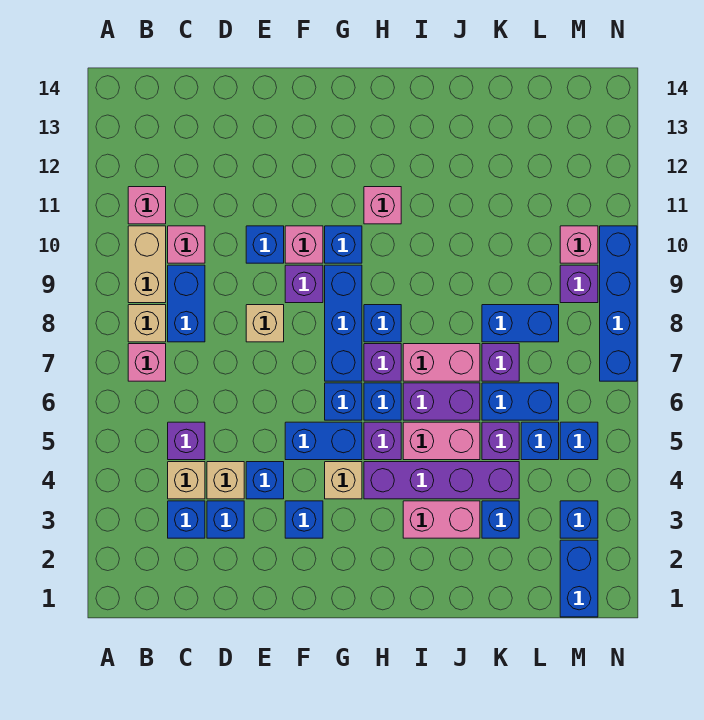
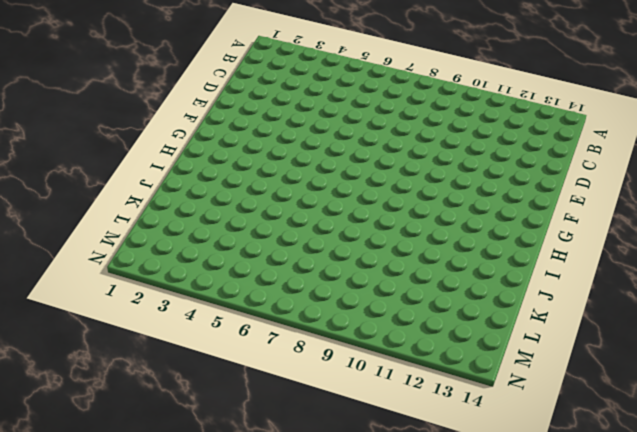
none -> pink brick B7 level 1
none -> tan brick B8 level 1
none -> tan brick B9:B10 level 1
none -> pink brick B11 level 1

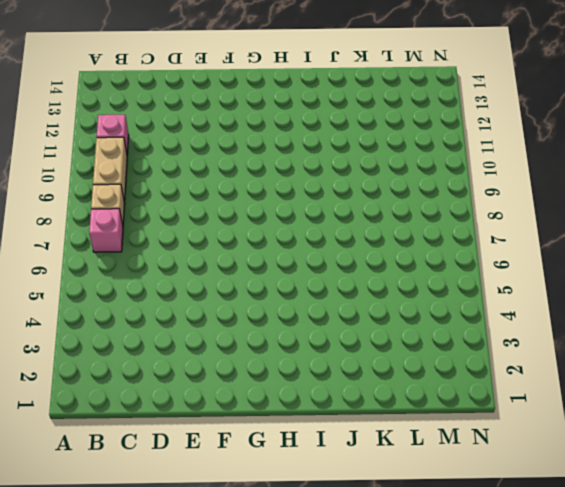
none -> blue brick C3 level 1
none -> tan brick C4 level 1
none -> purple brick C5 level 1
none -> blue brick C8:C9 level 1

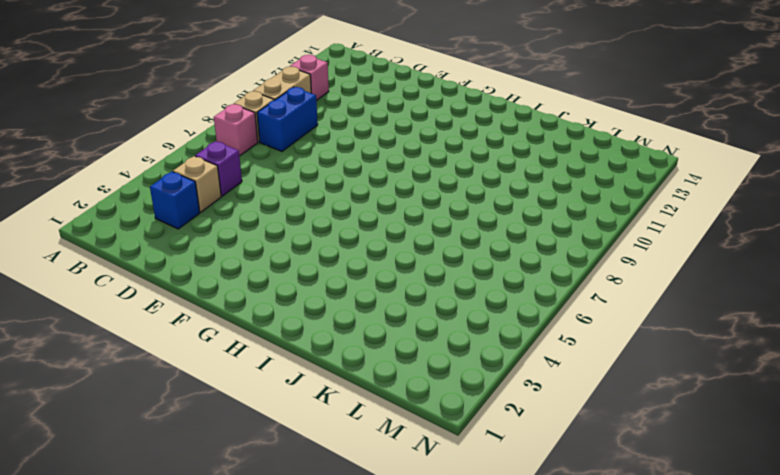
none -> pink brick C10 level 1
none -> blue brick D3 level 1
none -> tan brick D4 level 1
none -> blue brick E4 level 1

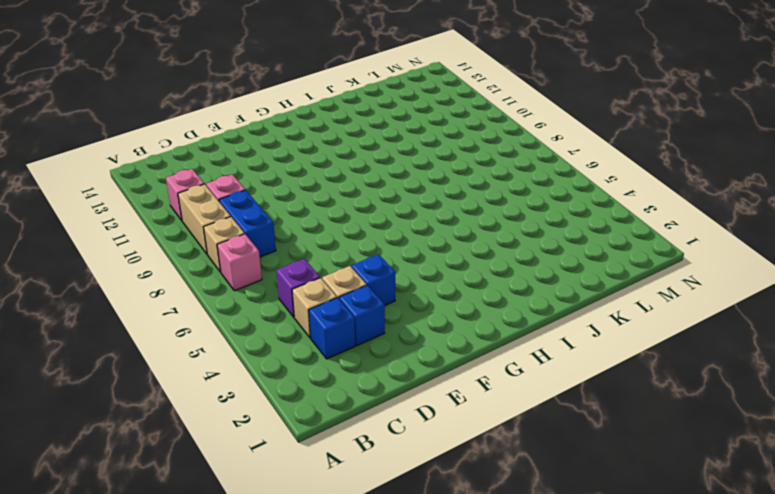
none -> tan brick E8 level 1
none -> blue brick E10 level 1
none -> blue brick F3 level 1
none -> blue brick F5:G5 level 1

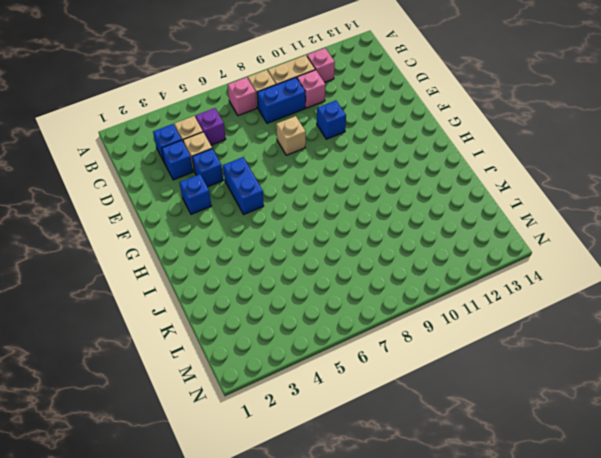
none -> purple brick F9 level 1
none -> pink brick F10 level 1
none -> tan brick G4 level 1
none -> blue brick G6 level 1

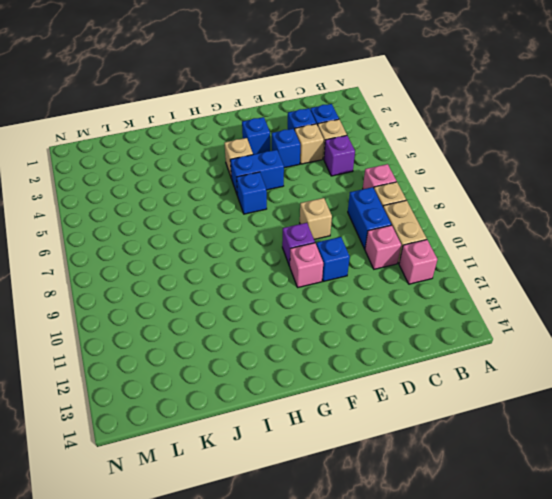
none -> blue brick G7:G9 level 1
none -> blue brick G10 level 1
none -> purple brick H4:K4 level 1
none -> purple brick H5 level 1

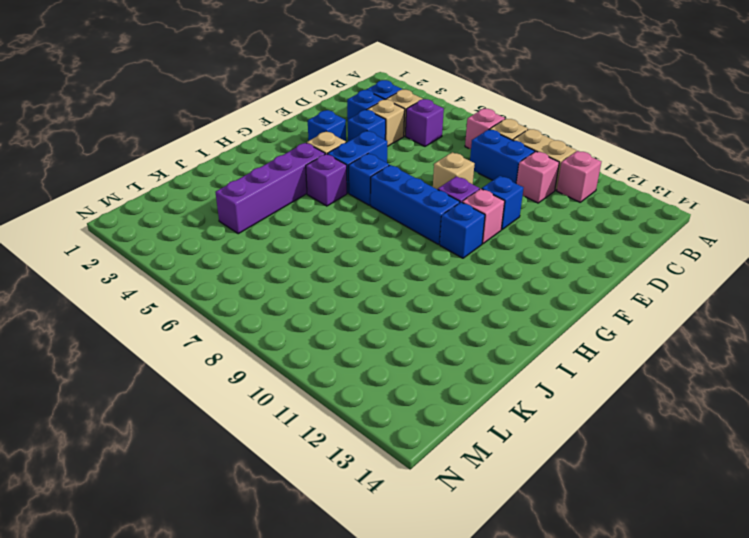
none -> blue brick H6 level 1
none -> purple brick H7 level 1
none -> blue brick H8 level 1
none -> pink brick H11 level 1

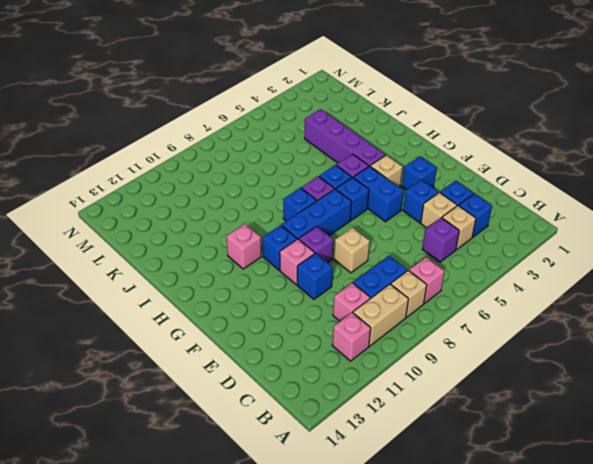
none -> pink brick I3:J3 level 1
none -> pink brick I5:J5 level 1
none -> purple brick I6:J6 level 1
none -> pink brick I7:J7 level 1

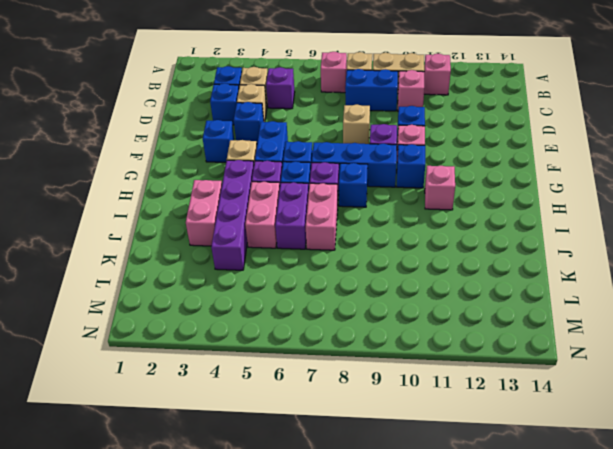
none -> blue brick K3 level 1
none -> purple brick K5 level 1
none -> blue brick K6:L6 level 1
none -> purple brick K7 level 1

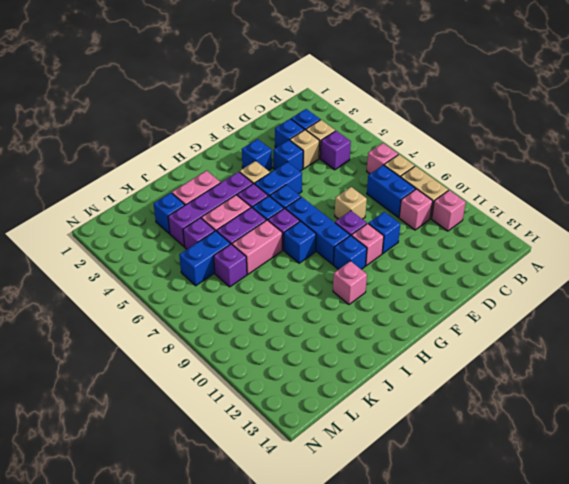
none -> blue brick K8:L8 level 1
none -> blue brick L5 level 1
none -> blue brick M1:M2 level 1
none -> blue brick M3 level 1

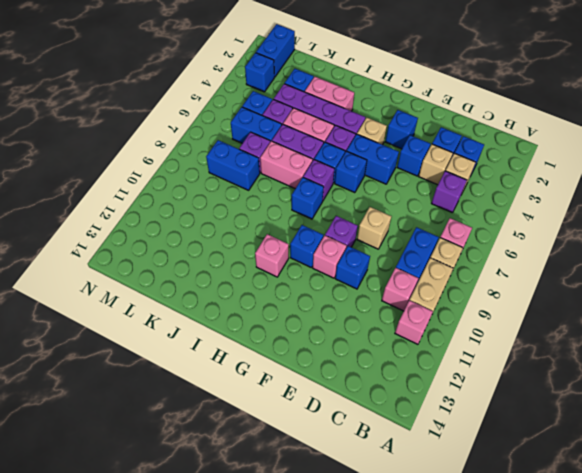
none -> blue brick G7:G9 level 1
none -> blue brick M5 level 1
none -> purple brick M9 level 1
none -> pink brick M10 level 1

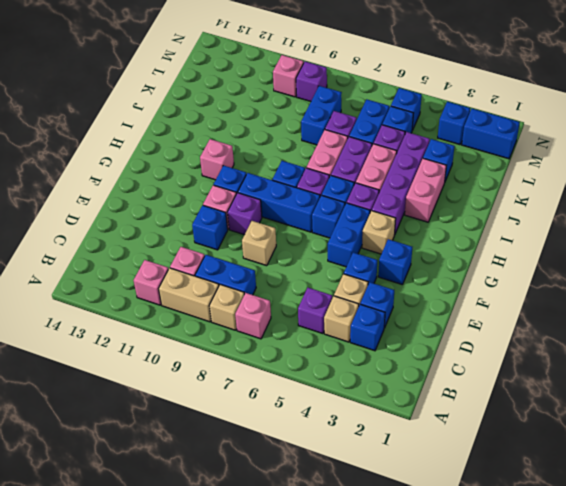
none -> blue brick N7:N10 level 1

